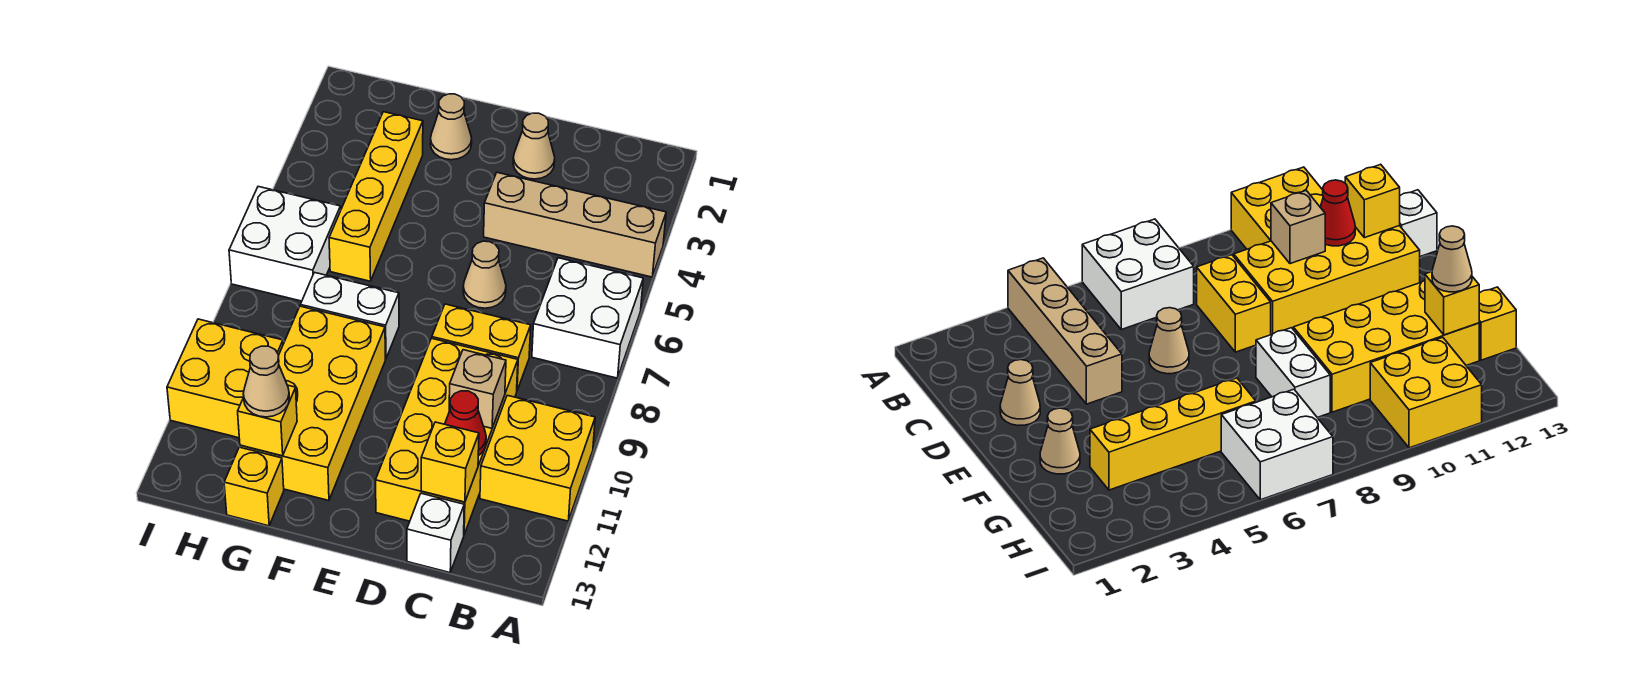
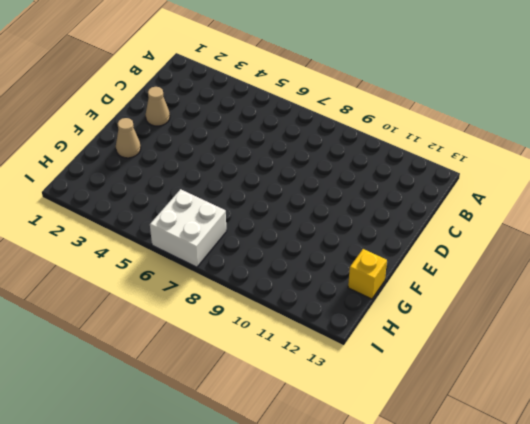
none -> tan brick A4:D4 level 1
none -> white brick A6:B7 level 1
none -> yellow brick A10:B11 level 1

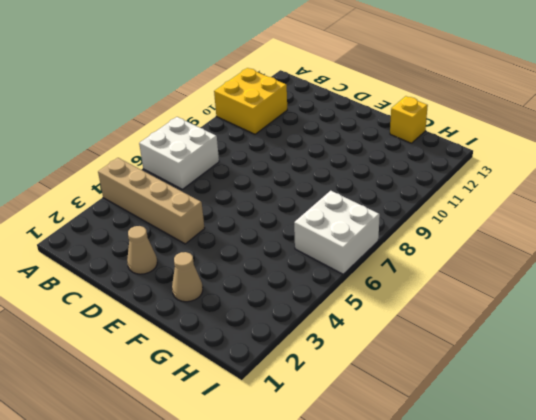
none -> yellow brick C8:D8 level 1
none -> yellow brick C9:D12 level 1
none -> white brick C13 level 1

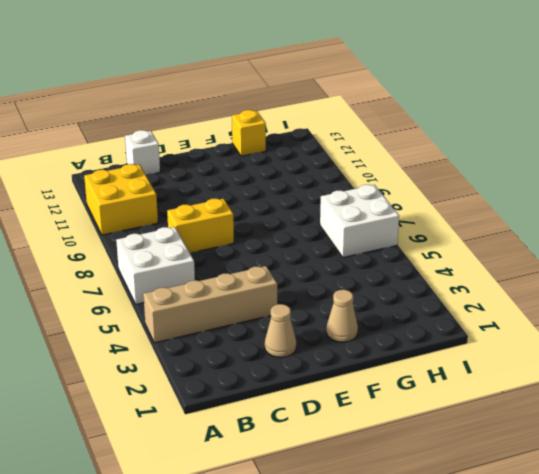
none -> yellow brick C9:D12 level 1
none -> tan cone D6 level 1
none -> white brick F8:G8 level 1

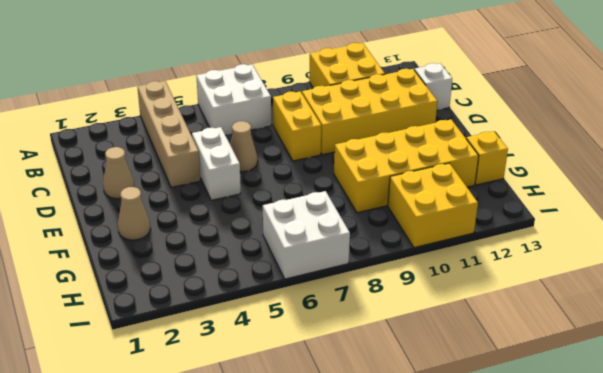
white brick D5:E5 level 1 -> white brick F8:G8 level 1
none -> yellow brick G3:G6 level 1
none -> tan brick C10 level 2
none -> red cone C11 level 2

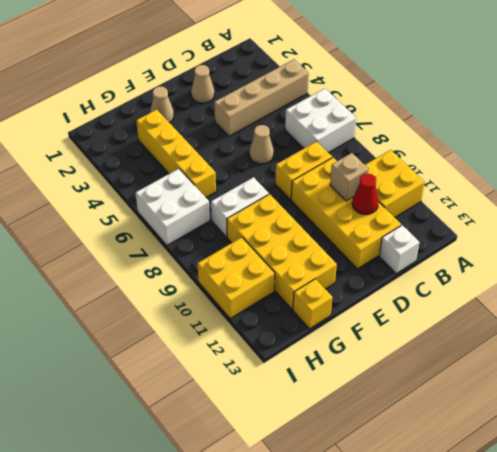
none -> yellow brick C12 level 2
none -> yellow brick G12 level 2
none -> tan cone G12 level 3

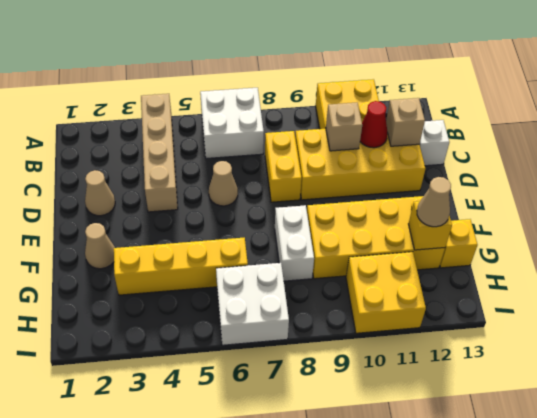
tan brick C12 level 2 -> yellow brick C12 level 2

